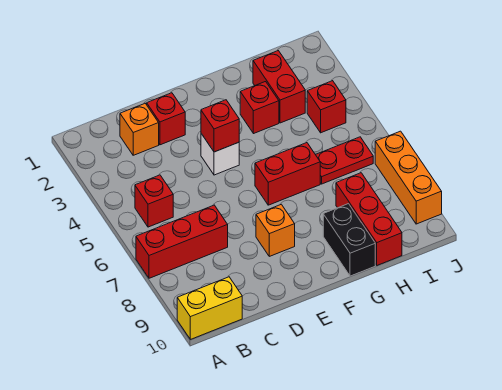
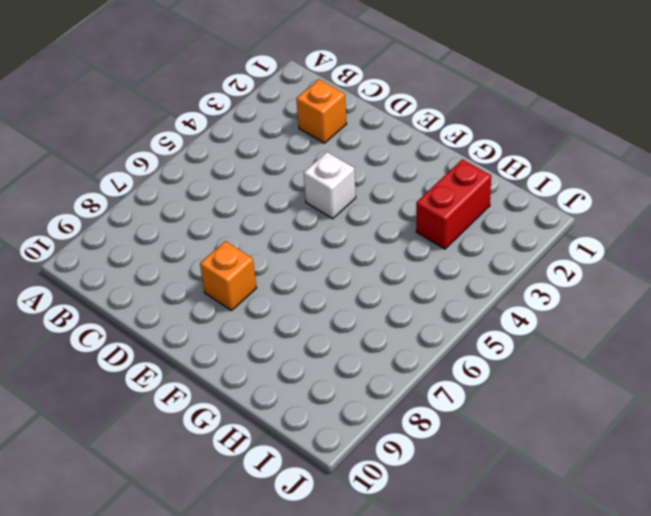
none -> red brick A7:C7 level 1
none -> yellow brick A10:B10 level 1
none -> red brick B5 level 1

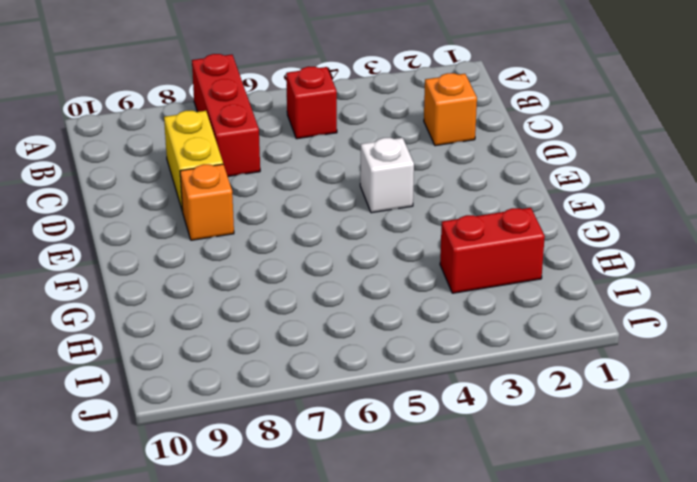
yellow brick C8:D8 level 1 -> yellow brick A10:B10 level 1
none -> red brick D2 level 1
none -> red brick F6:G6 level 1
none -> red brick G3 level 1

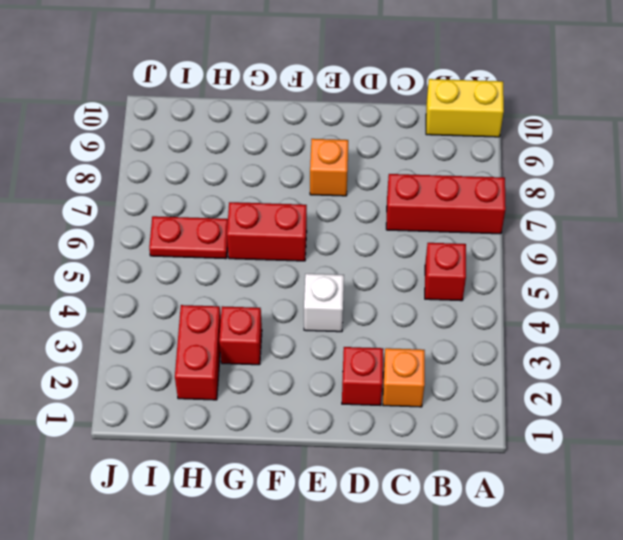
none -> black brick G9:G10 level 1
none -> red brick H8:H10 level 1
none -> red brick I4 level 1

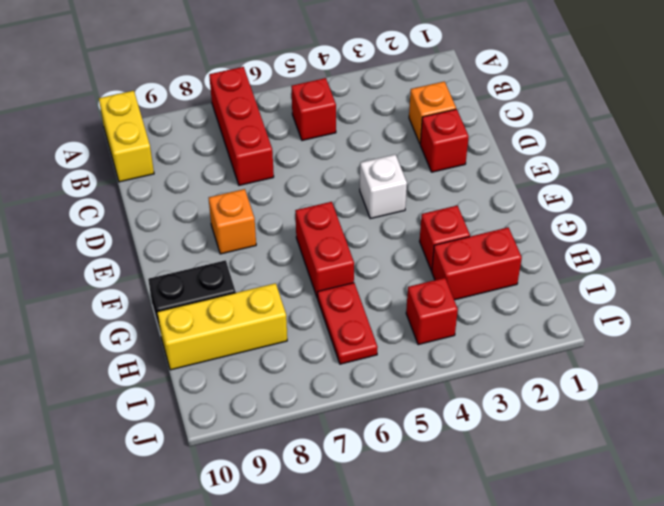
yellow brick H8:H10 level 1 -> red brick H8:H10 level 1
none -> orange brick J7:J9 level 1
none -> red brick E4 level 2

